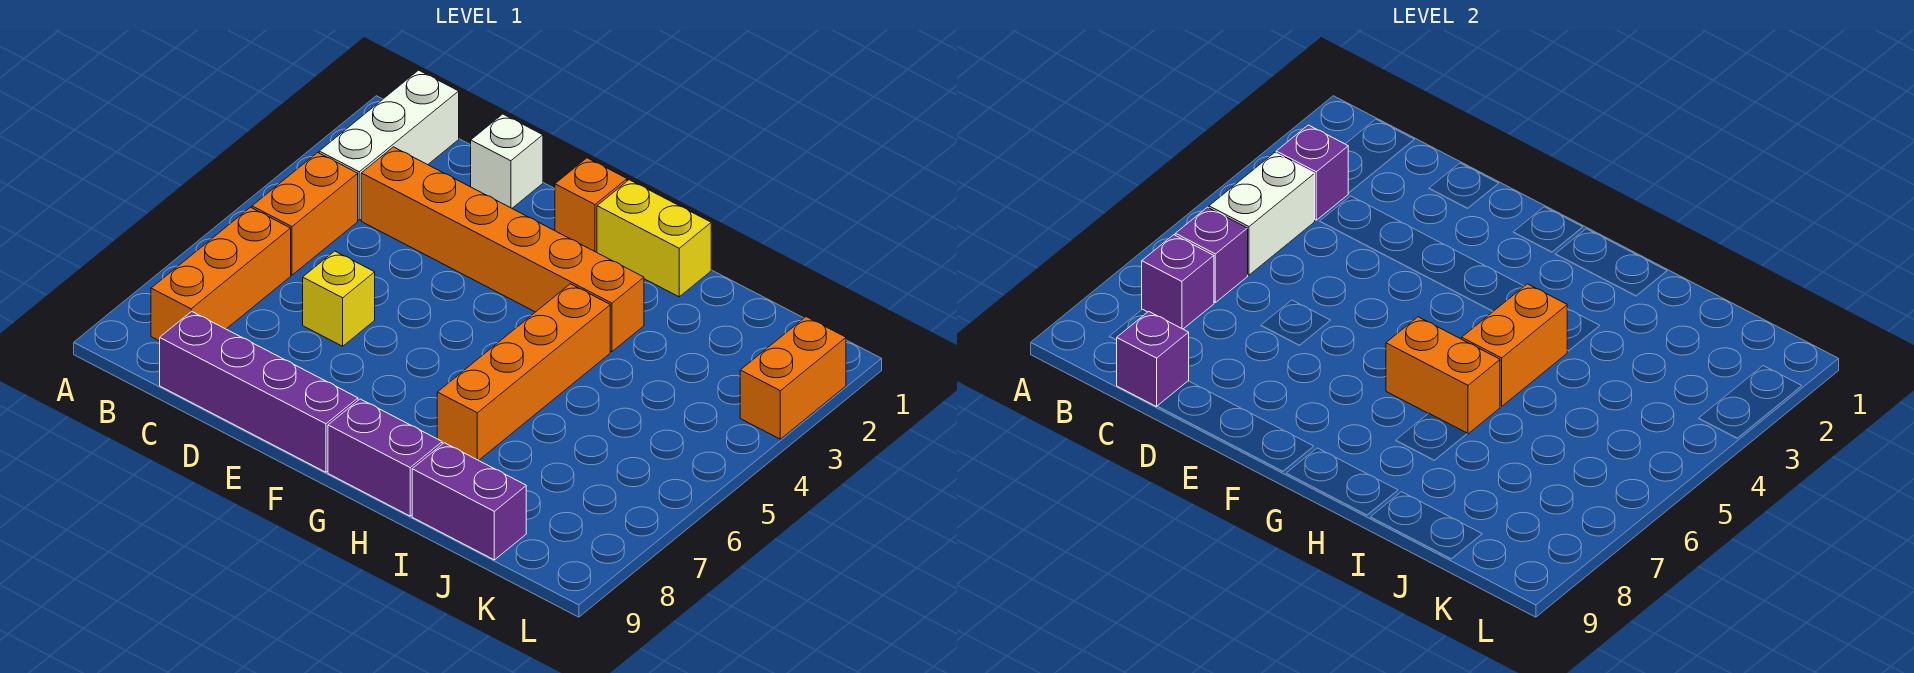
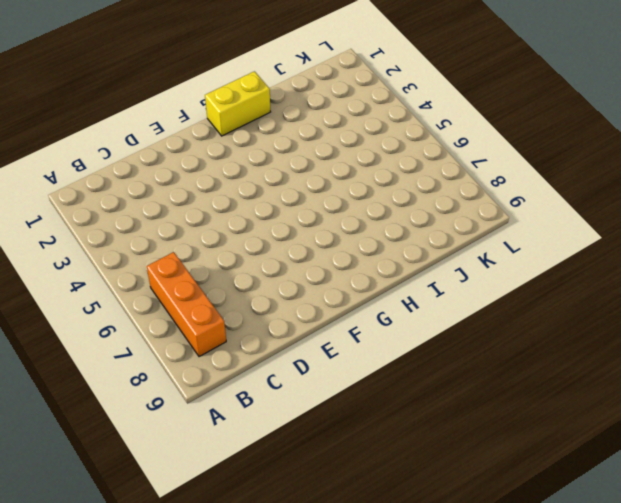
none -> white brick B1:B3 level 1
none -> orange brick B4:B5 level 1
none -> orange brick C3:H3 level 1

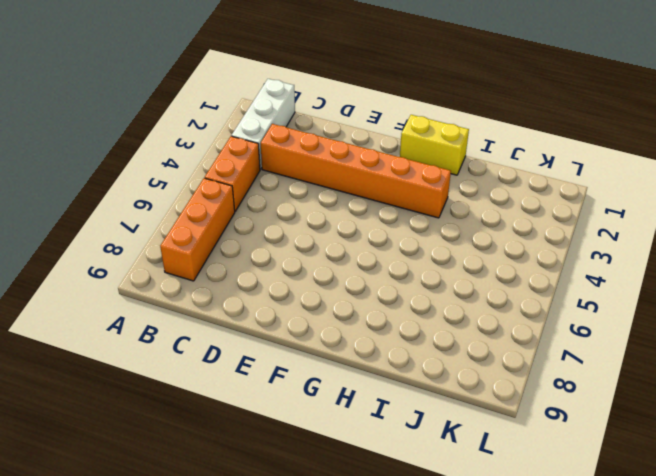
none -> purple brick C9:F9 level 1
none -> white brick D1 level 1
none -> yellow brick D6 level 1

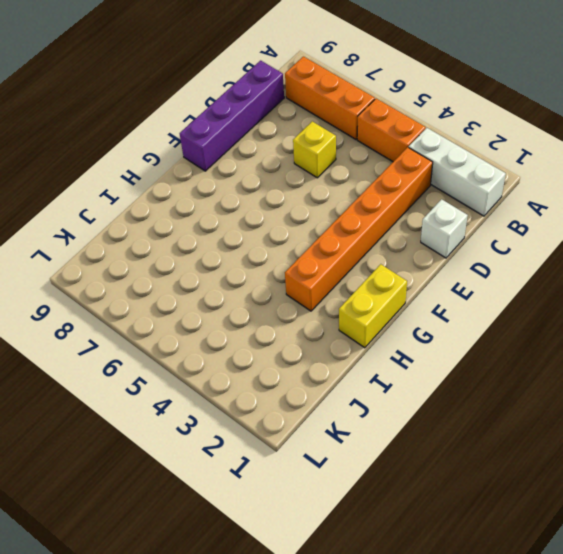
none -> orange brick F1 level 1
none -> purple brick G9:H9 level 1
none -> orange brick H4:H7 level 1

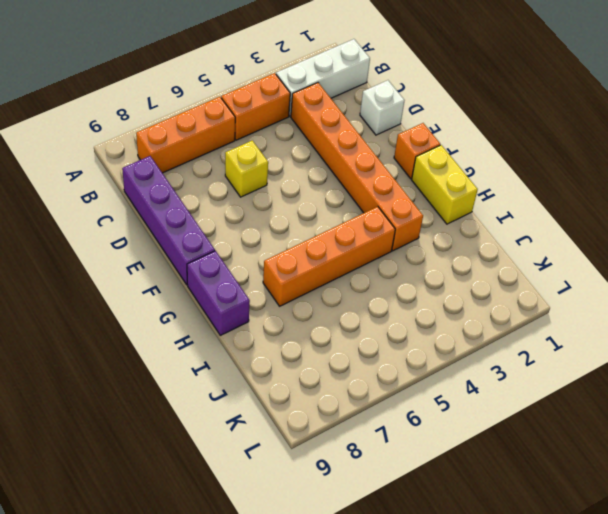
none -> purple brick I9:J9 level 1
none -> orange brick L2:L3 level 1
none -> purple brick B3 level 2

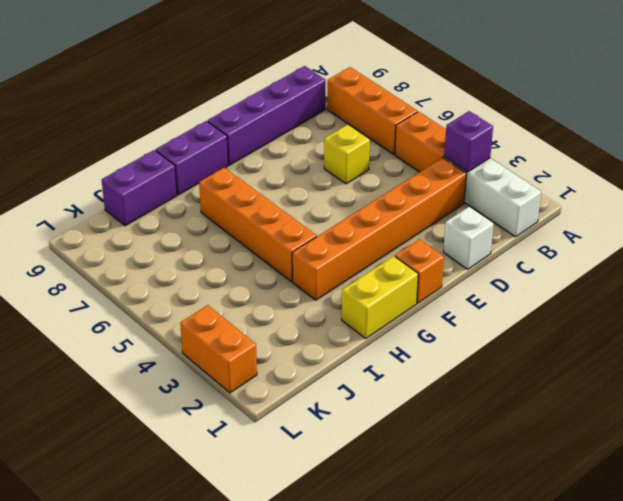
none -> white brick B4:B5 level 2
none -> purple brick B6 level 2
none -> purple brick B7 level 2

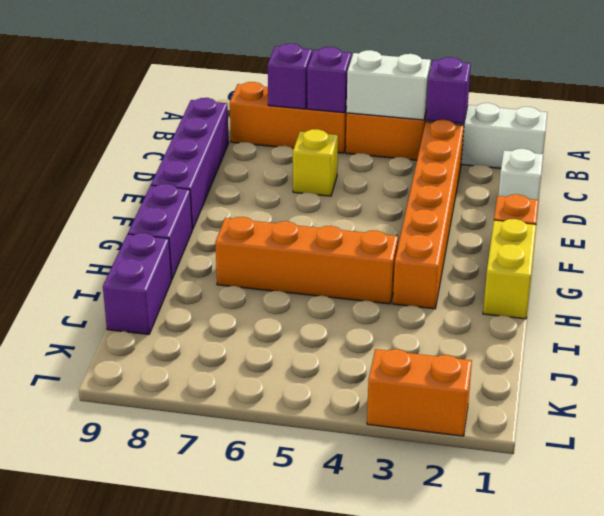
none -> purple brick C9 level 2
none -> orange brick G6:H6 level 2
none -> orange brick H4:H5 level 2

